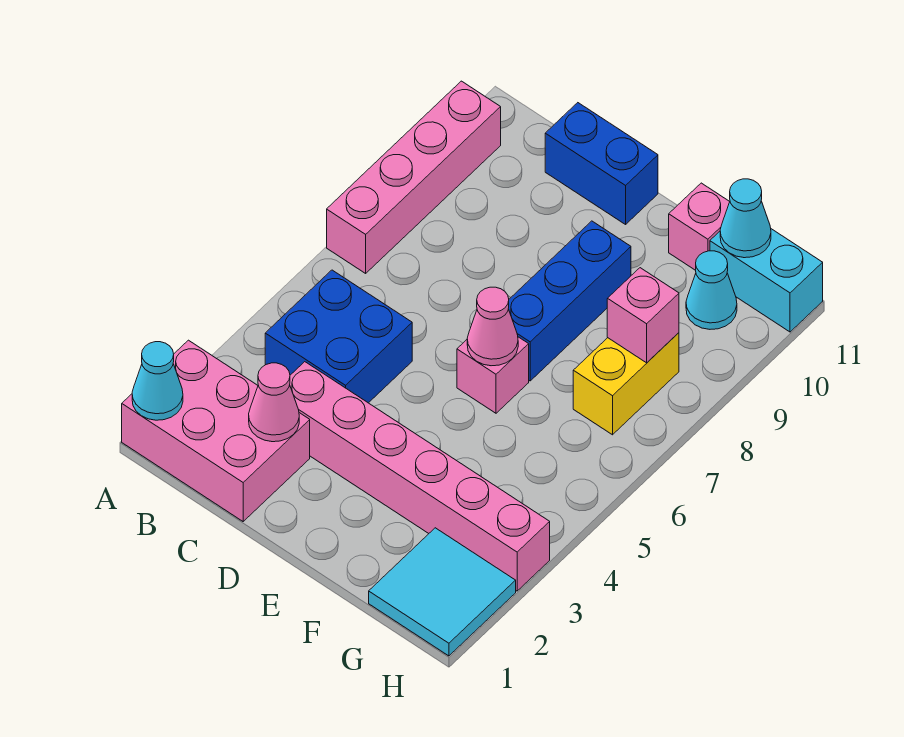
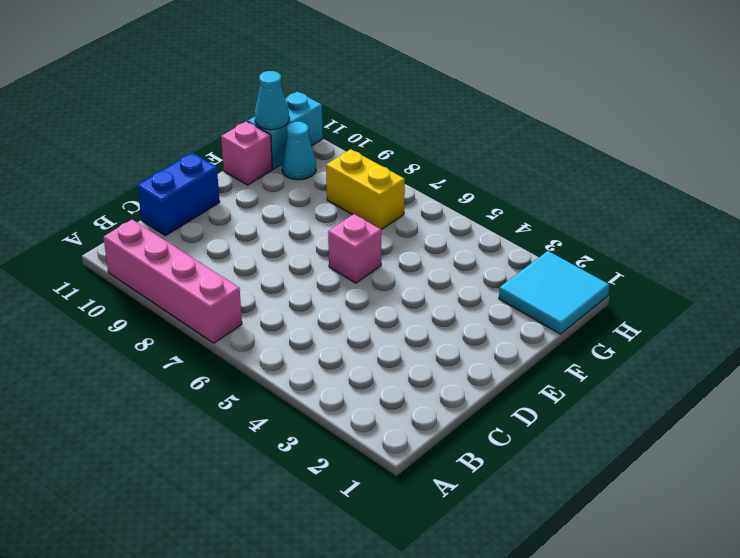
none -> pink brick A1:C2 level 1
none -> blue brick B4:C5 level 1
none -> pink brick C3:H3 level 1

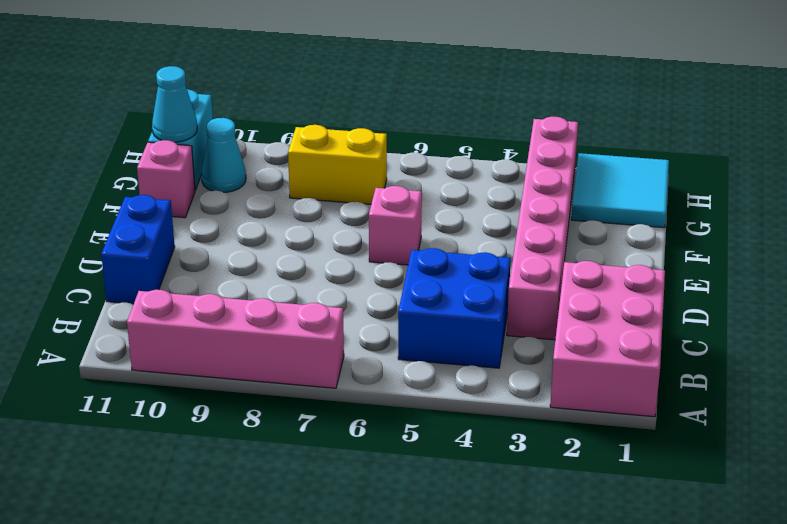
none -> blue brick E7:E9 level 1
none -> cyan cone A1 level 2
none -> pink cone C2 level 2

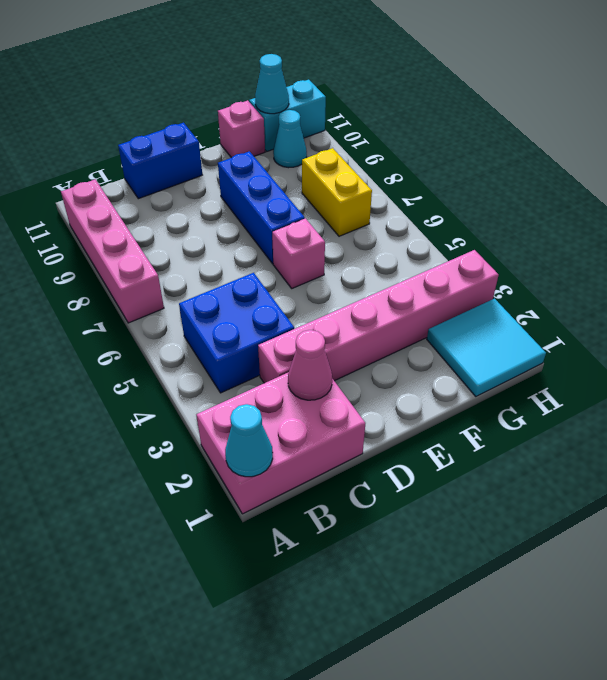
none -> pink cone E6 level 2
none -> pink brick G8 level 2

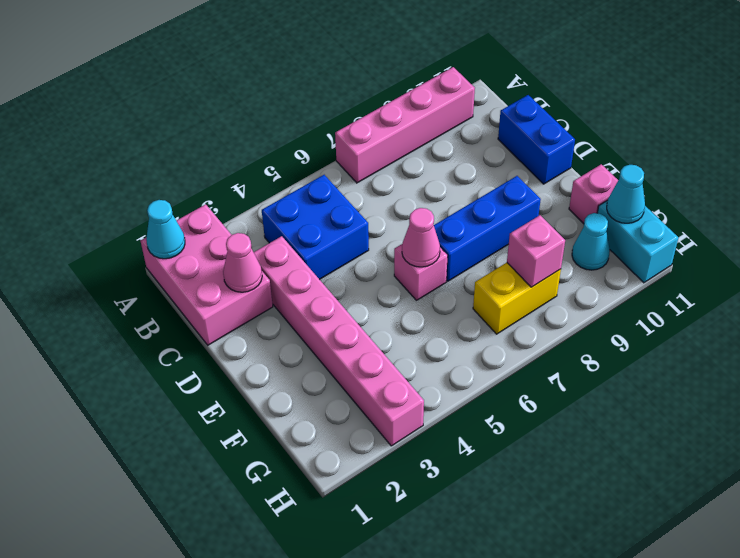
none -> cyan tile G1:H2 level 1

